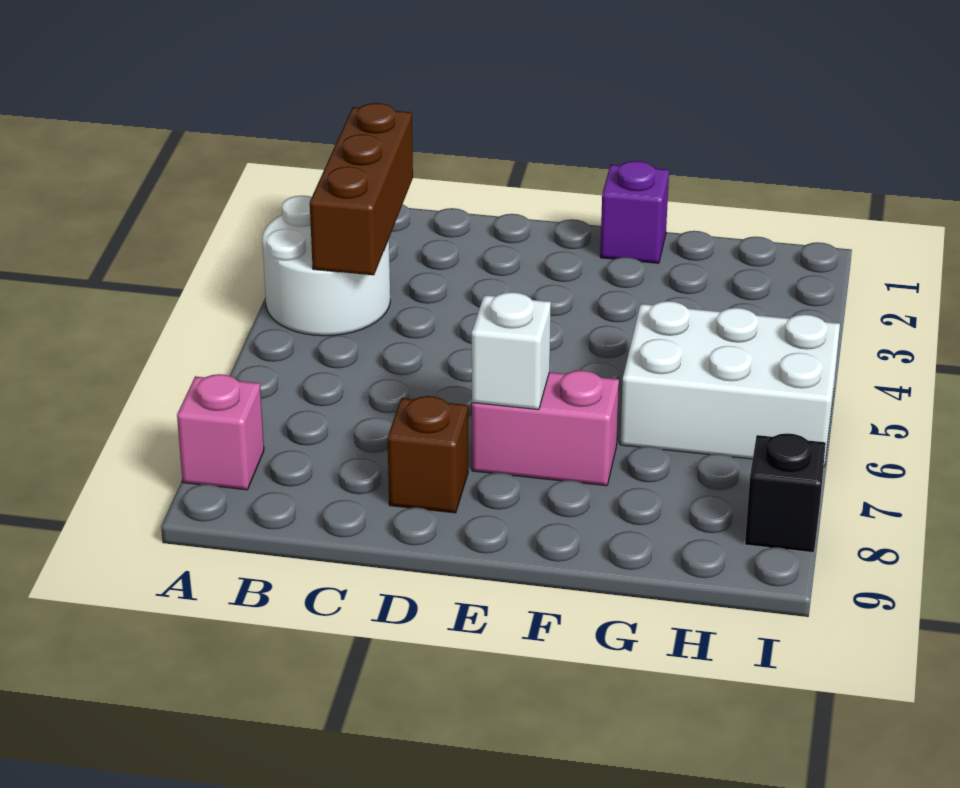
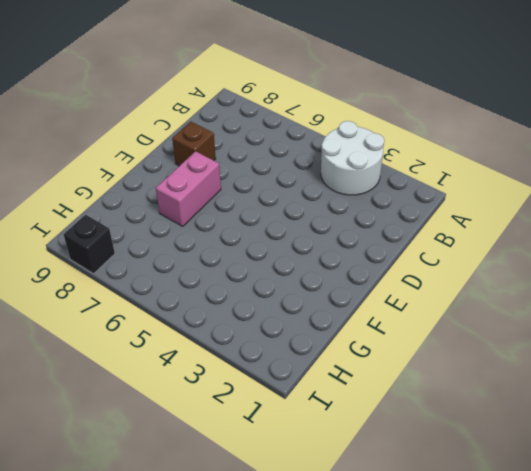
none -> pink brick A8 level 1
none -> purple brick F1 level 1

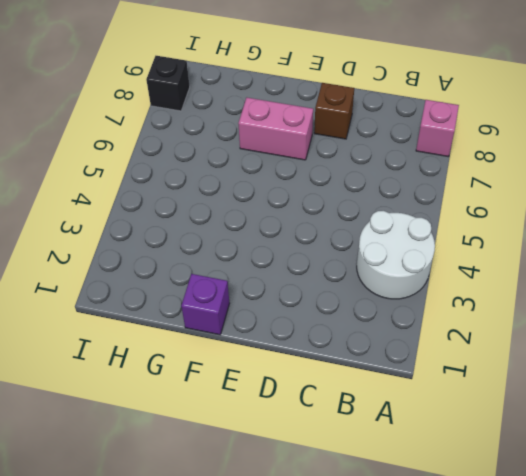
none -> white brick G5:I6 level 1
none -> brown brick B2:B4 level 2

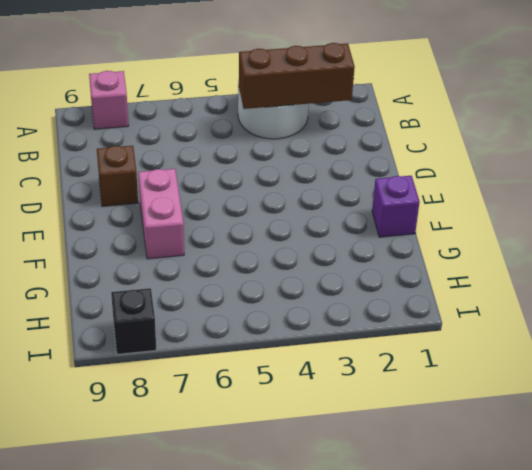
none -> white brick G5:I6 level 1
none -> white brick E7 level 2

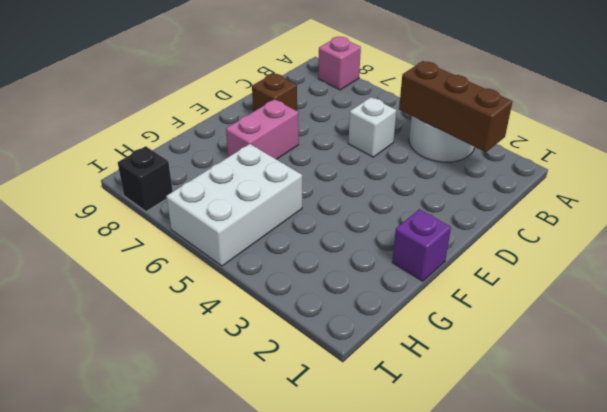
white brick C5 level 1 -> white brick E7 level 2

